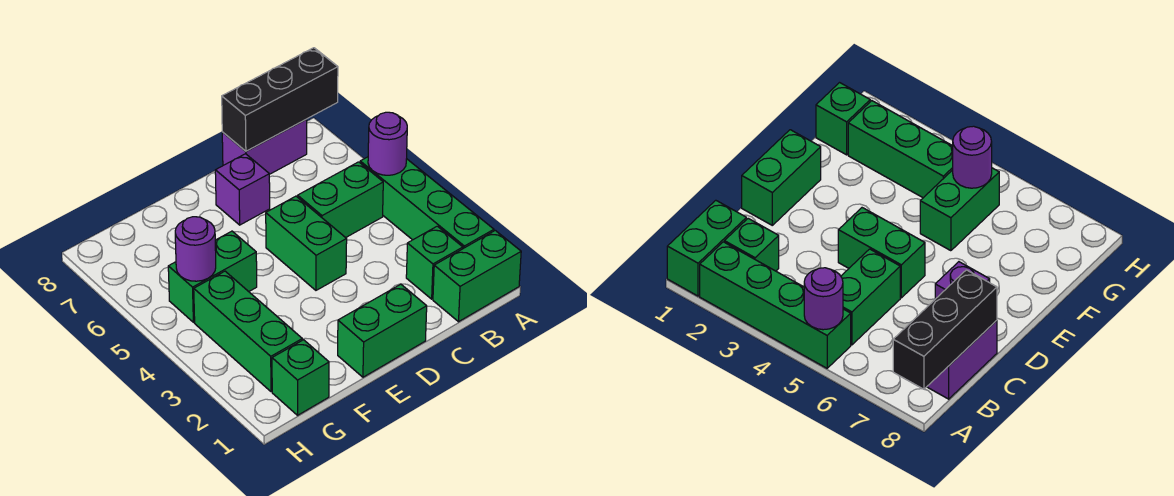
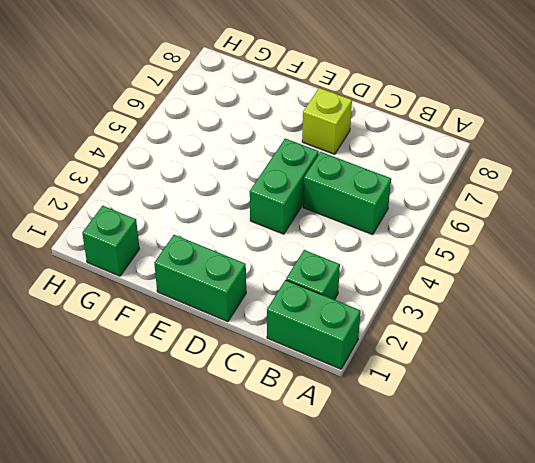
lime brick D7 level 1 -> purple brick D7 level 1
none -> green brick A2:A5 level 1
none -> purple brick B8:C8 level 1
none -> green brick F5:G5 level 1

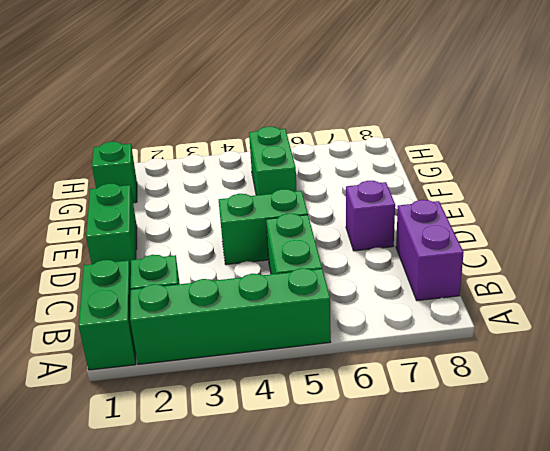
none -> green brick G2:G4 level 1
none -> purple round brick A5 level 2
none -> black brick A8:C8 level 2

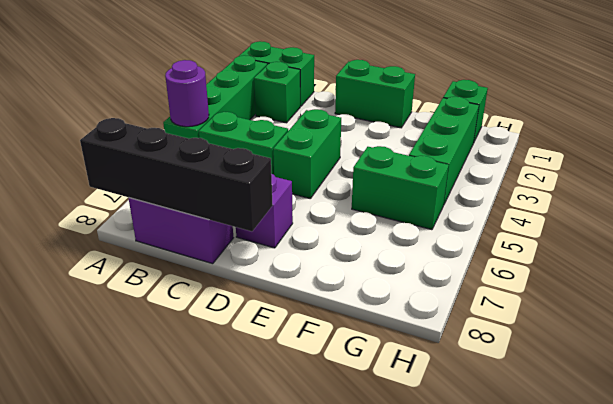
black brick A8:D8 level 2 -> black brick A8:C8 level 2
none -> purple round brick G5 level 2

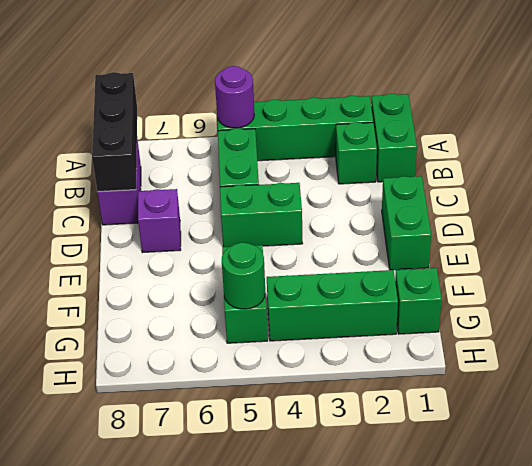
green round brick G5 level 2 -> purple round brick G5 level 2

